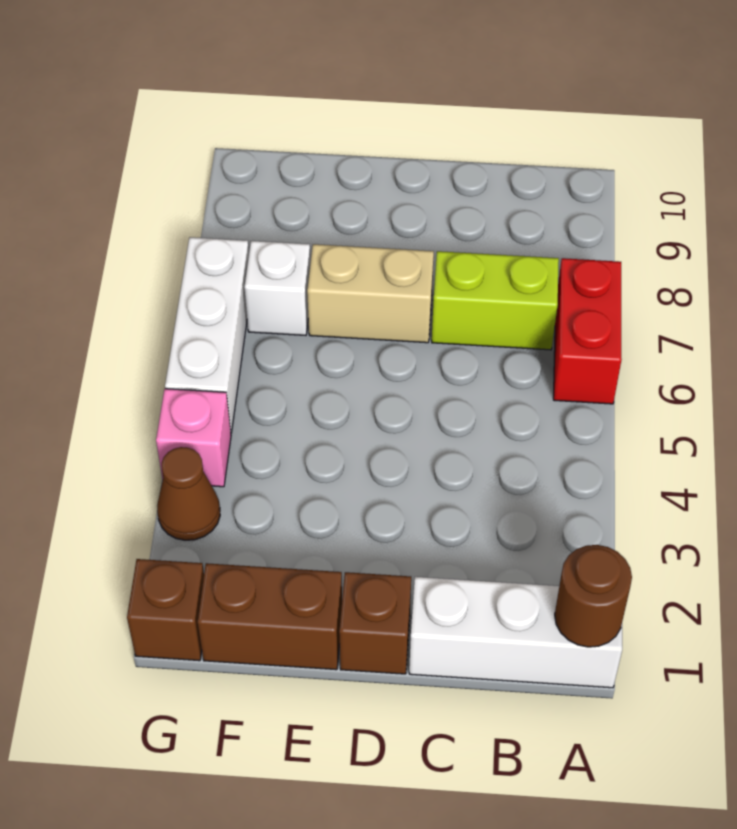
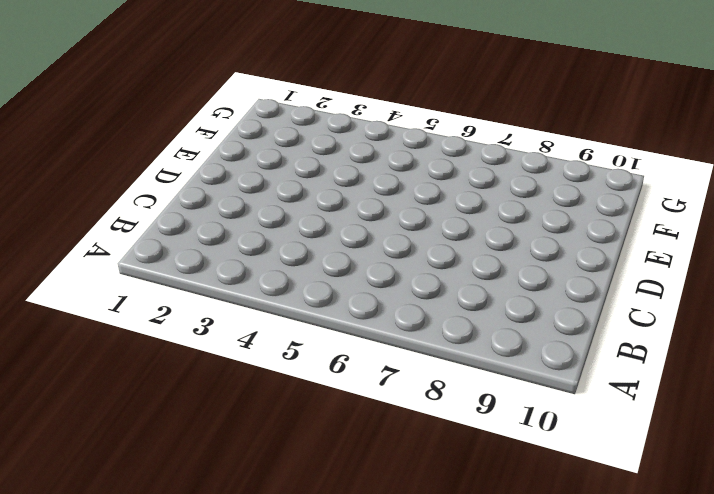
none -> white brick A1:C1 level 1
none -> red brick A6:A7 level 1
none -> lime brick B7:C7 level 1

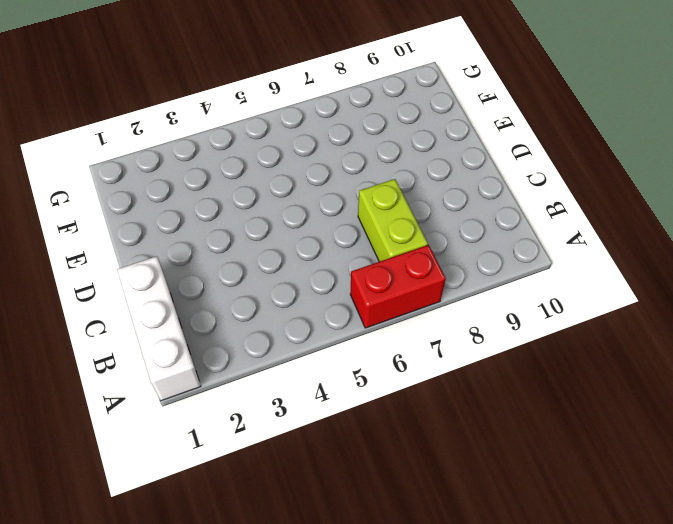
none -> brown brick D1 level 1
none -> tan brick D7:E7 level 1
none -> brown brick E1:F1 level 1

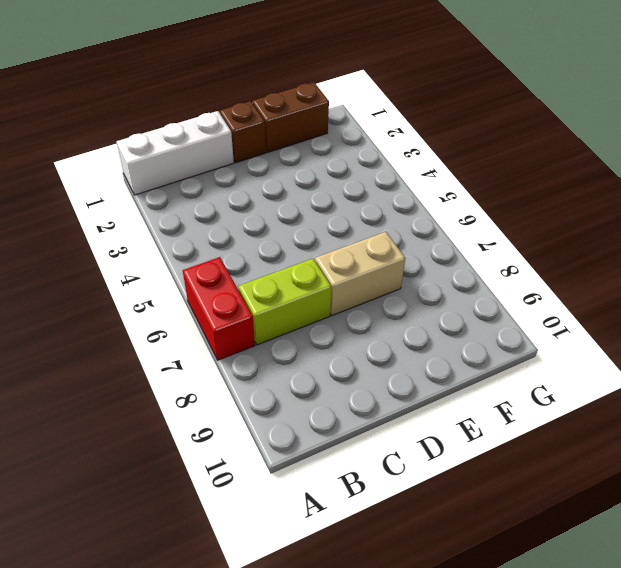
none -> white brick F7 level 1
none -> brown brick G1 level 1
none -> brown cone G3 level 1

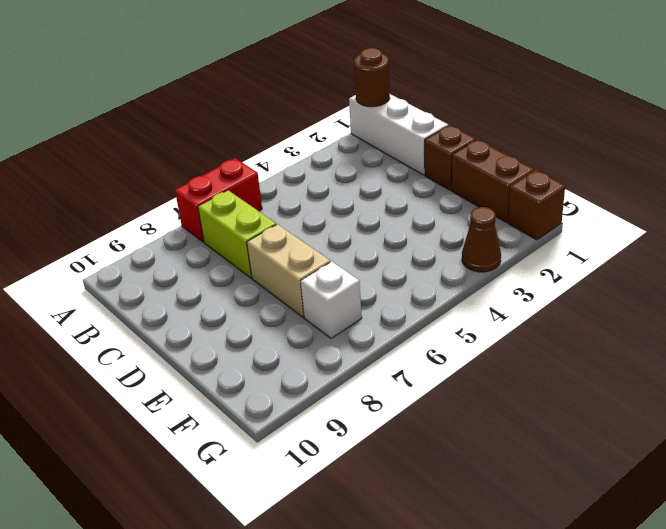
none -> pink brick G4 level 1
none -> white brick G5:G7 level 1

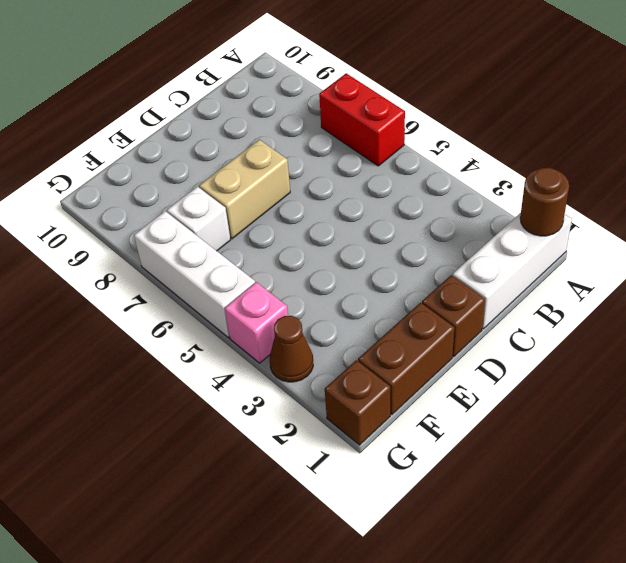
none -> lime brick B7:C7 level 1

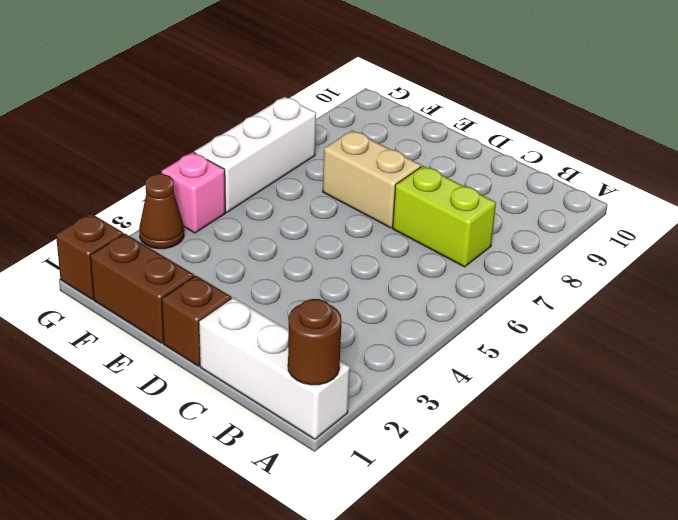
none -> red brick A6:A7 level 1
none -> white brick F7 level 1

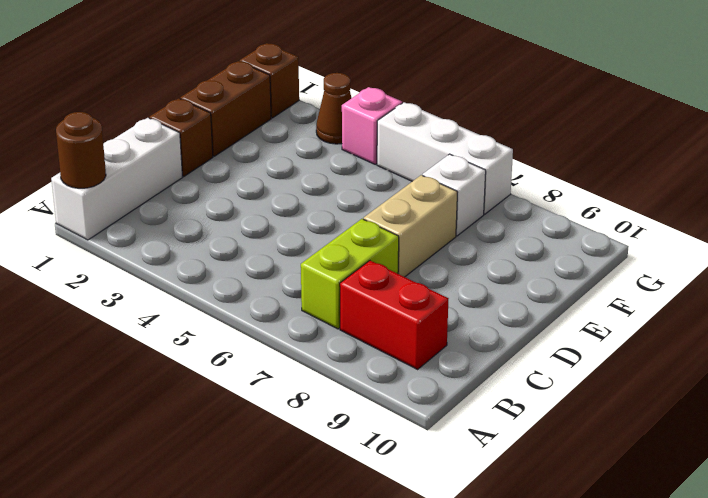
red brick B8:B9 level 1 -> red brick A6:A7 level 1

